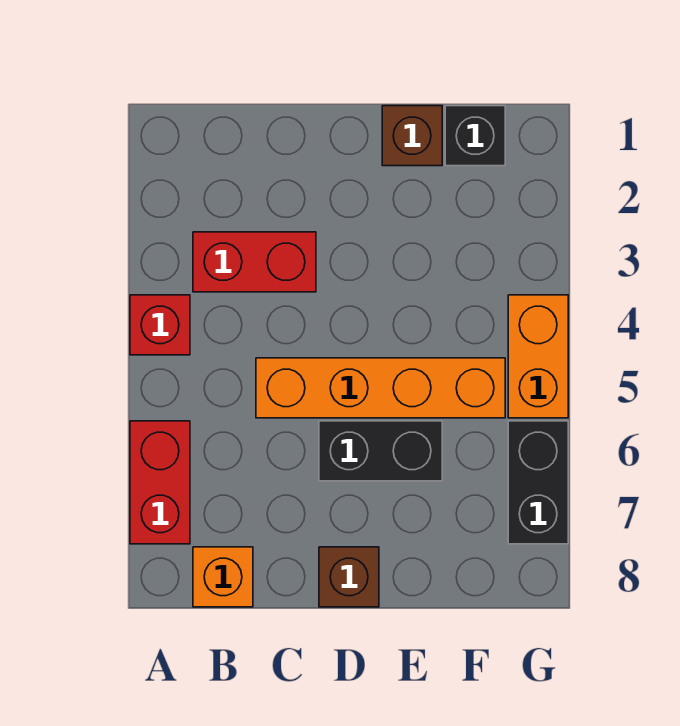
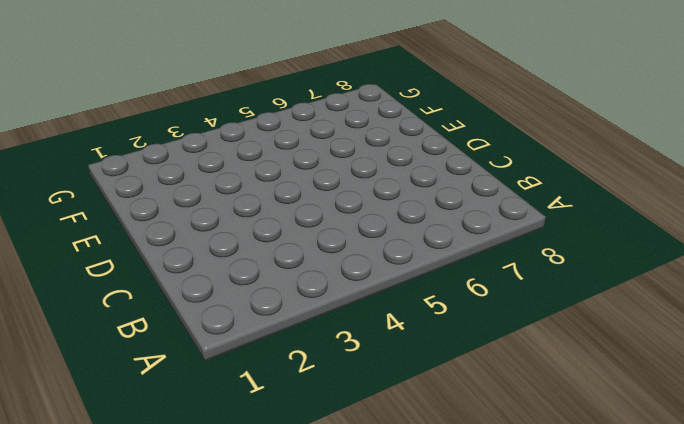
none -> red brick A4 level 1
none -> red brick A6:A7 level 1

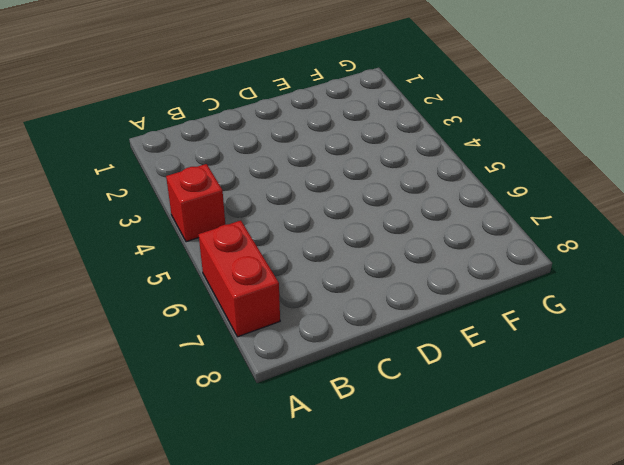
none -> red brick B3:C3 level 1
none -> orange brick B8 level 1

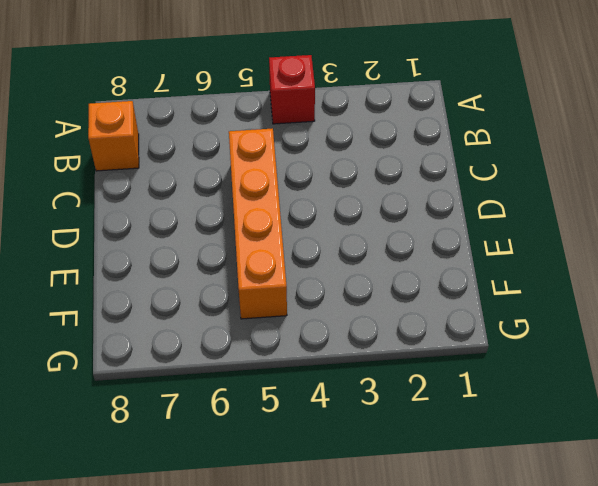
none -> red brick A6:A7 level 1
none -> red brick B3:C3 level 1

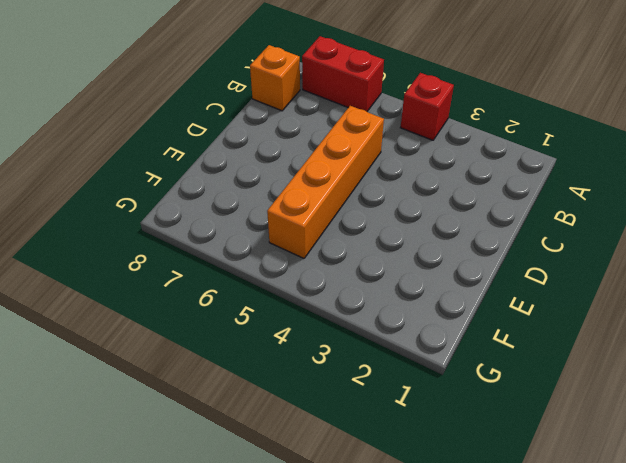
none -> red brick B3:C3 level 1
none -> black brick D6:E6 level 1

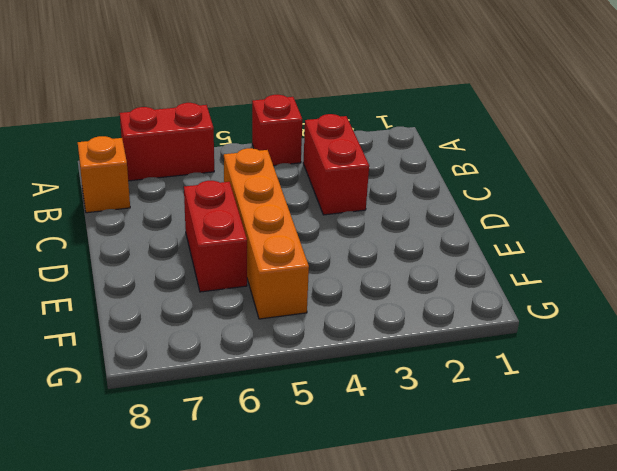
red brick D6:E6 level 1 -> black brick D6:E6 level 1
none -> brown brick D8 level 1
none -> brown brick E1 level 1

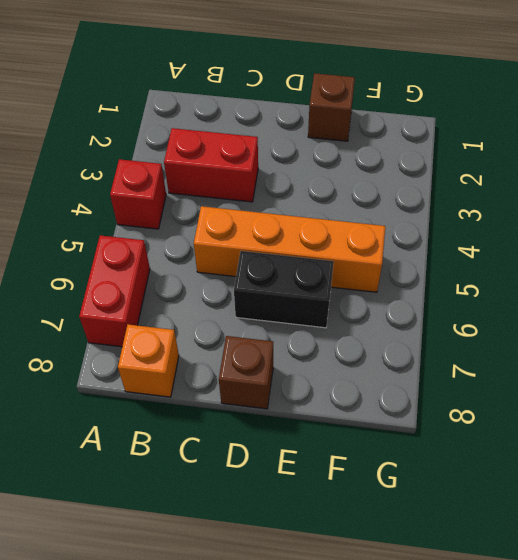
none -> black brick F1 level 1
none -> orange brick G4:G5 level 1

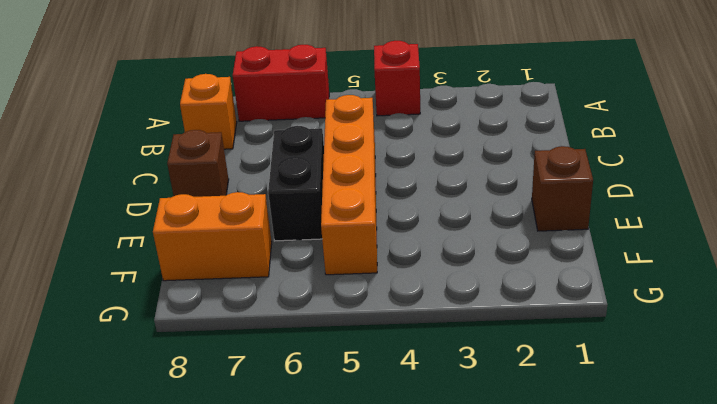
orange brick F7:F8 level 1 -> orange brick G4:G5 level 1
none -> red brick B3:C3 level 1
none -> black brick F1 level 1

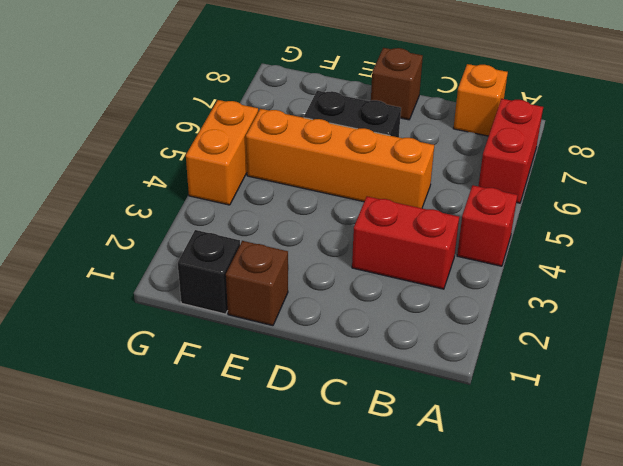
none -> black brick G6:G7 level 1

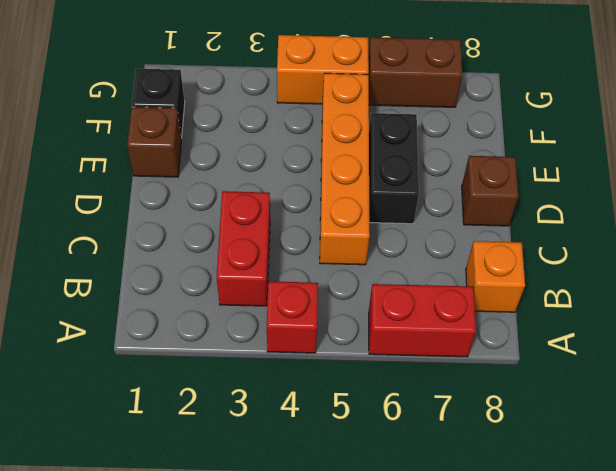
brown brick G6:G7 level 1 -> black brick G6:G7 level 1

